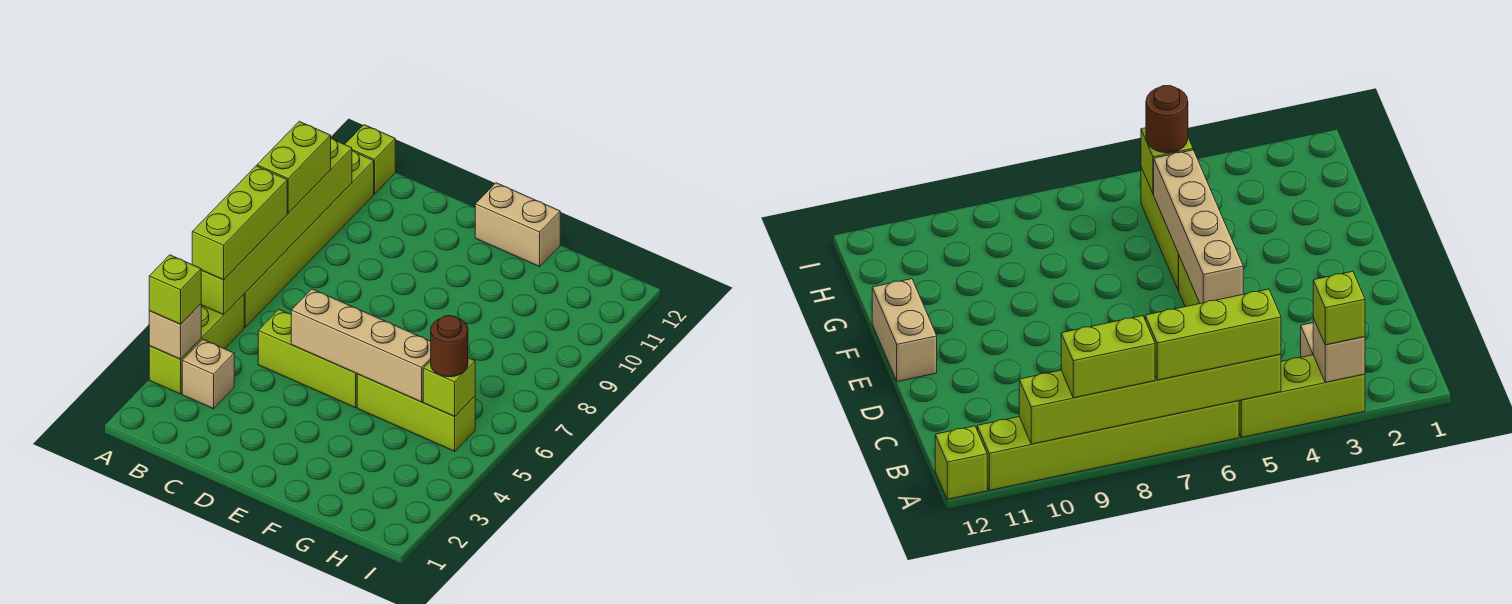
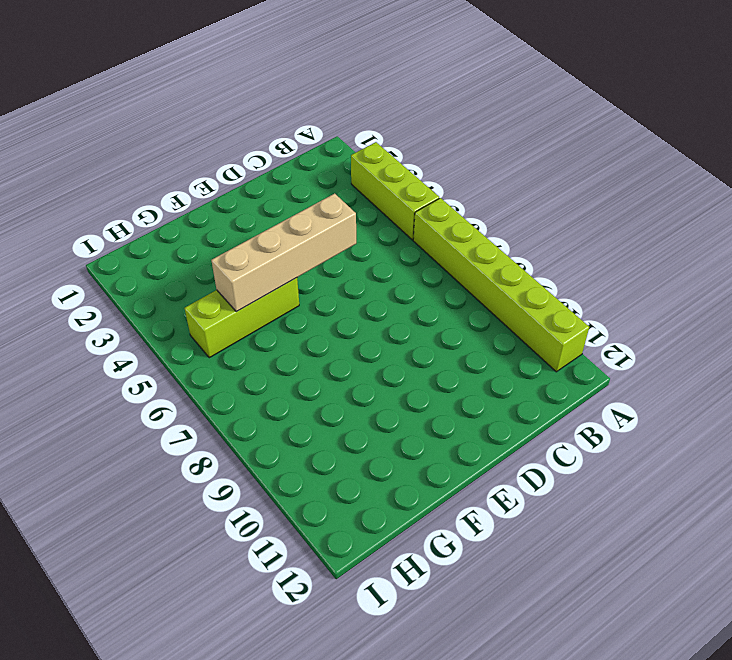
none -> lime brick A12 level 1
none -> tan brick B3 level 1
none -> lime brick C5:E5 level 1

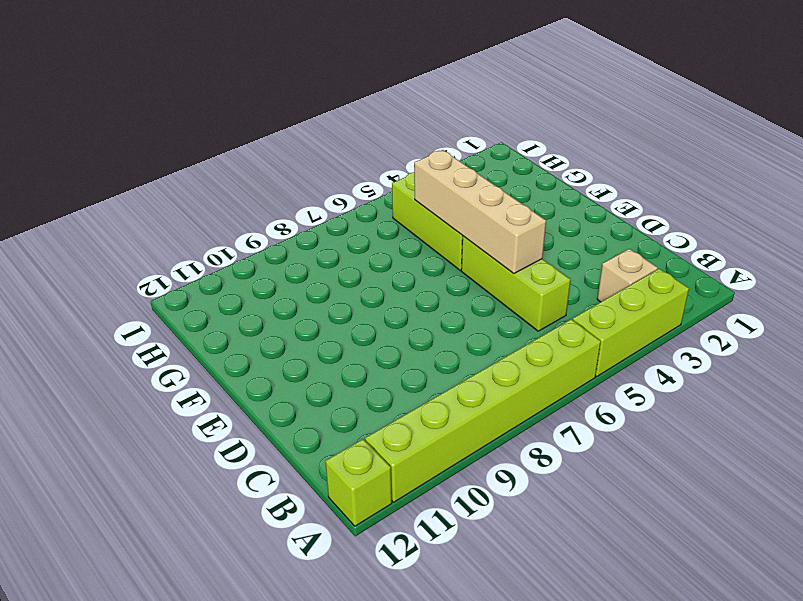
none -> tan brick E12:F12 level 1
none -> tan brick A3 level 2
none -> lime brick A5:A10 level 2

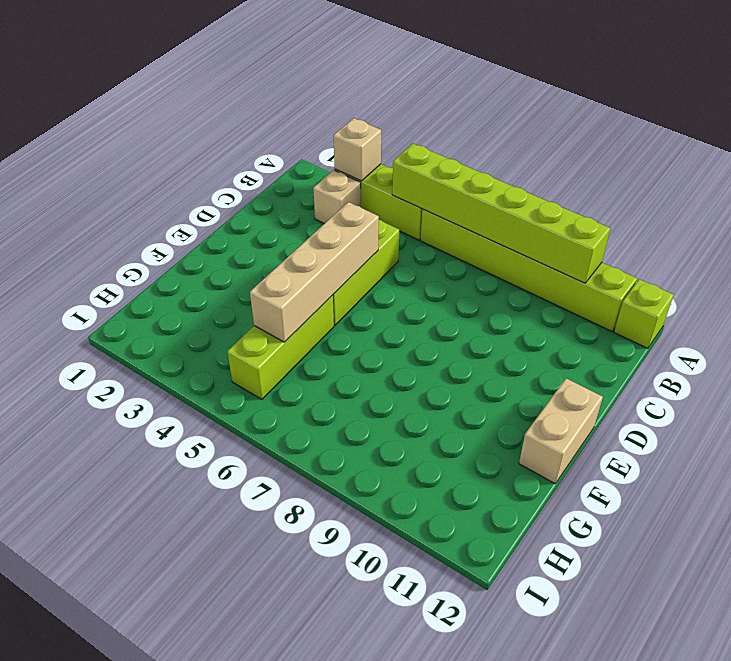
none -> lime brick H5 level 2
none -> lime brick A3 level 3
none -> lime brick A5:A7 level 3

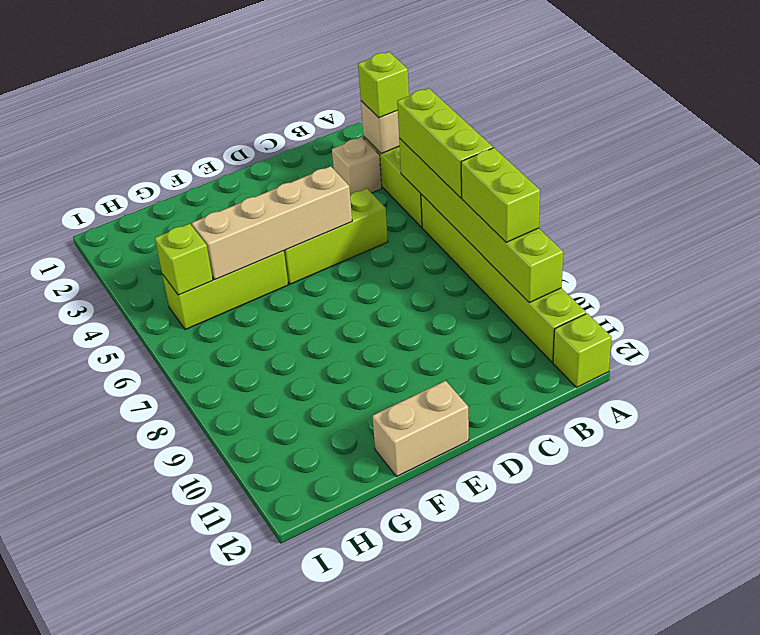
none -> brown round brick H5 level 3

